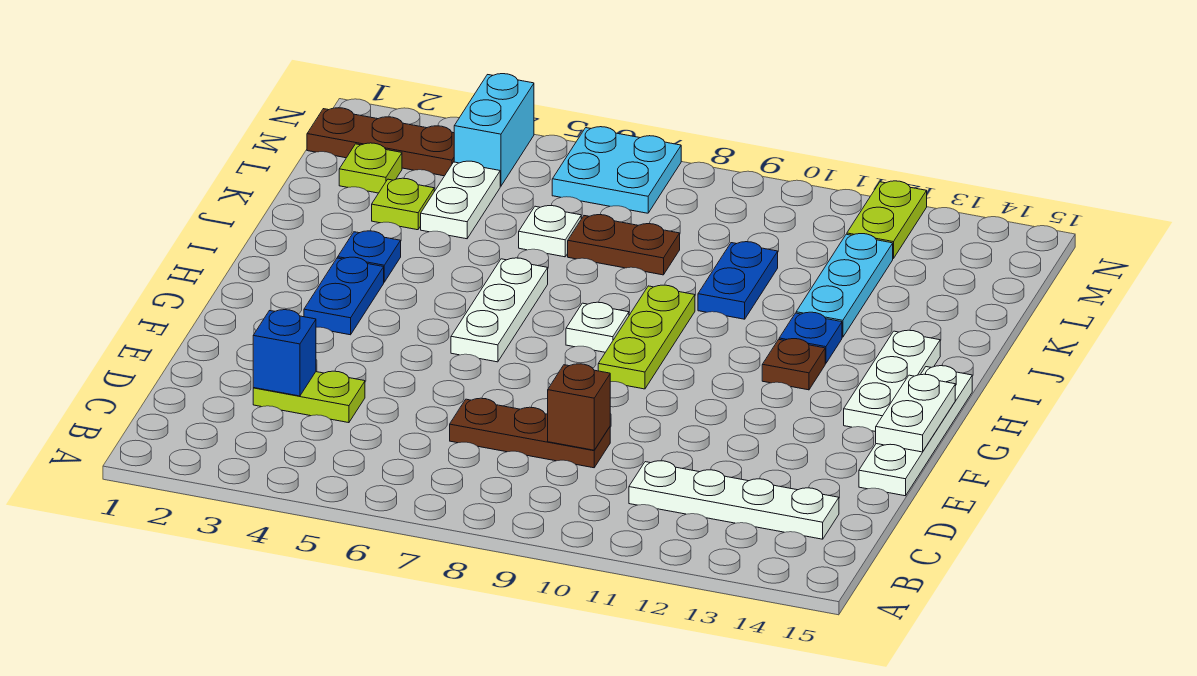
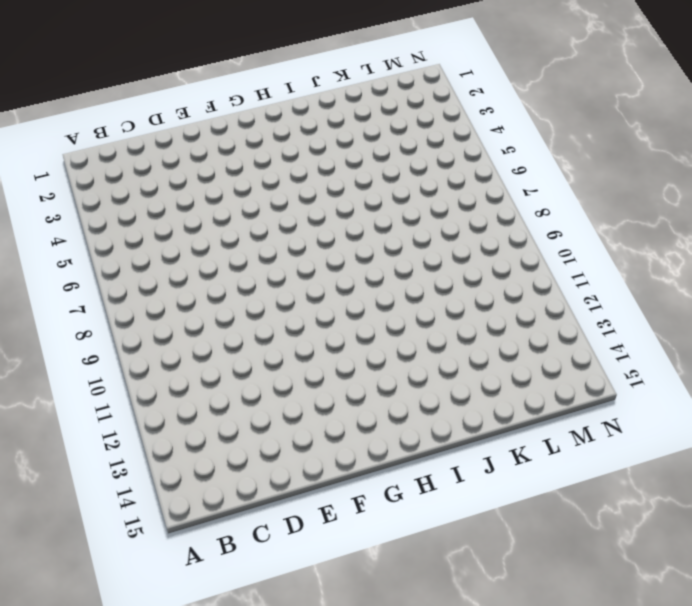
none -> white plate C11:C14 level 1
none -> lime plate D3:D4 level 1
none -> brown plate D7:D9 level 1

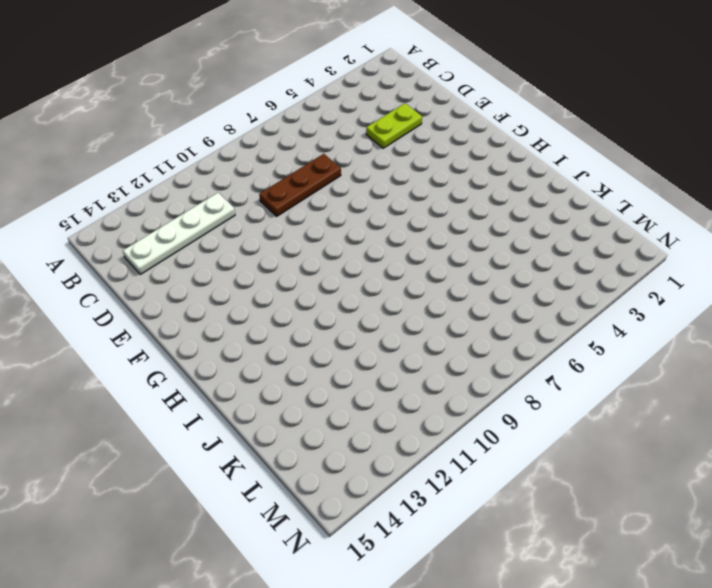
none -> white plate E15:H15 level 1
none -> blue plate G3:H3 level 1
none -> white plate G6:I6 level 1

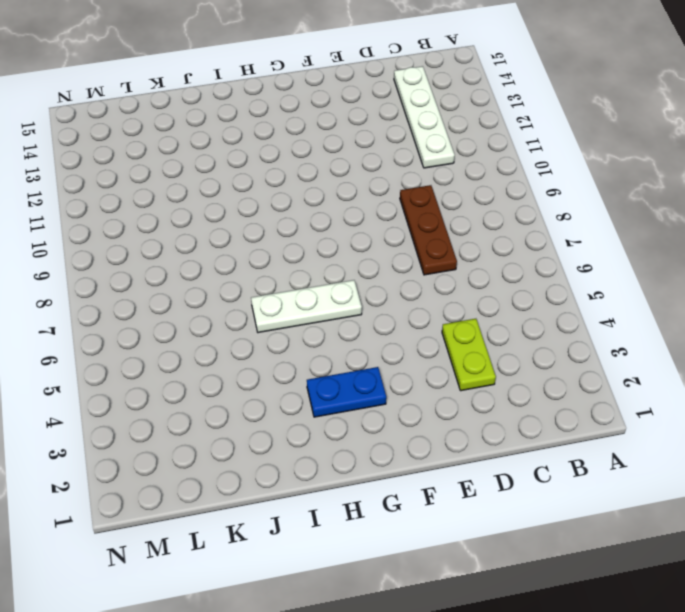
none -> white plate E15:H15 level 1
none -> lime plate G9:I9 level 1
none -> white plate G14:I14 level 1

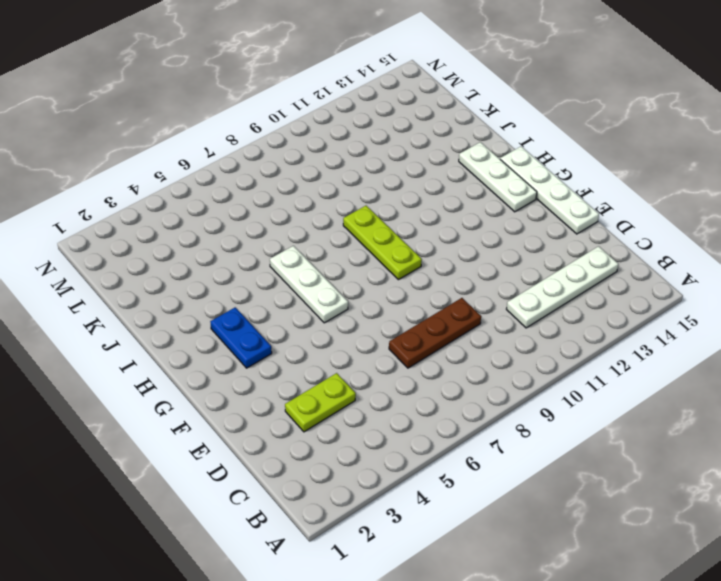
none -> white plate H8 level 1
none -> brown plate H12 level 1
none -> blue plate I3 level 1

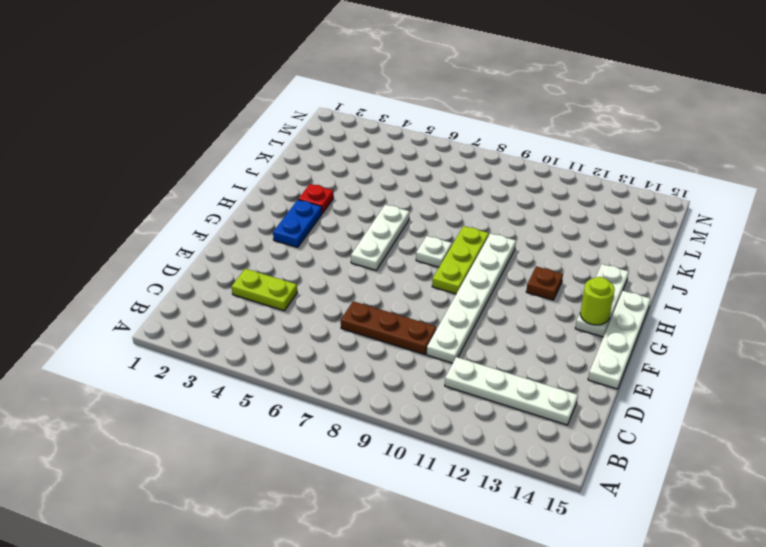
white plate D10:I10 level 1 -> none
lime round brick G14 level 2 -> none
red plate I3 level 1 -> blue plate I3 level 1
none -> blue plate I12 level 1
none -> blue plate J10:K10 level 1
none -> cyan plate J12:L12 level 1

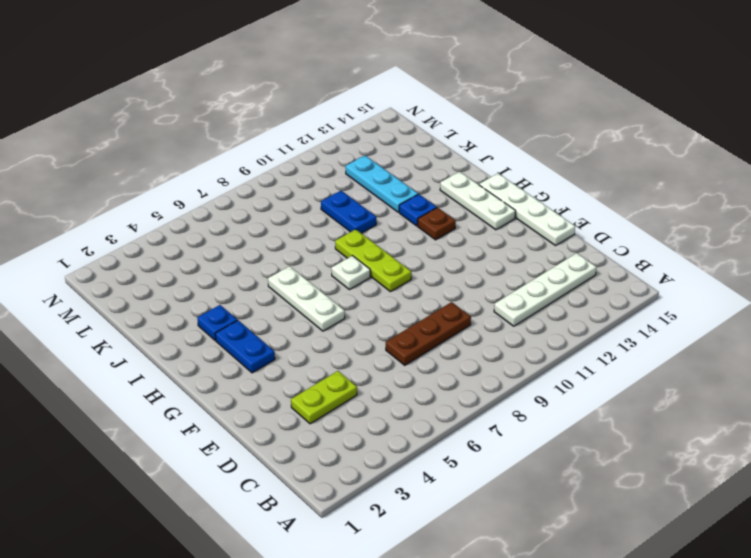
none -> lime plate K3 level 1
none -> white plate K4:L4 level 1
none -> white plate K6 level 1

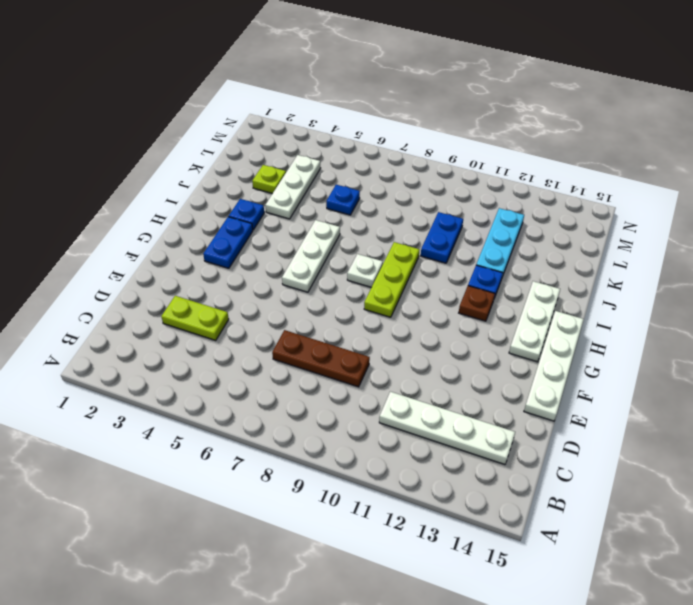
white plate J4:L4 level 1 -> white plate K4:L4 level 1
blue plate K6 level 1 -> white plate K6 level 1
none -> brown plate K7:K8 level 1
none -> lime plate L2 level 1
none -> brown plate M1:M3 level 1

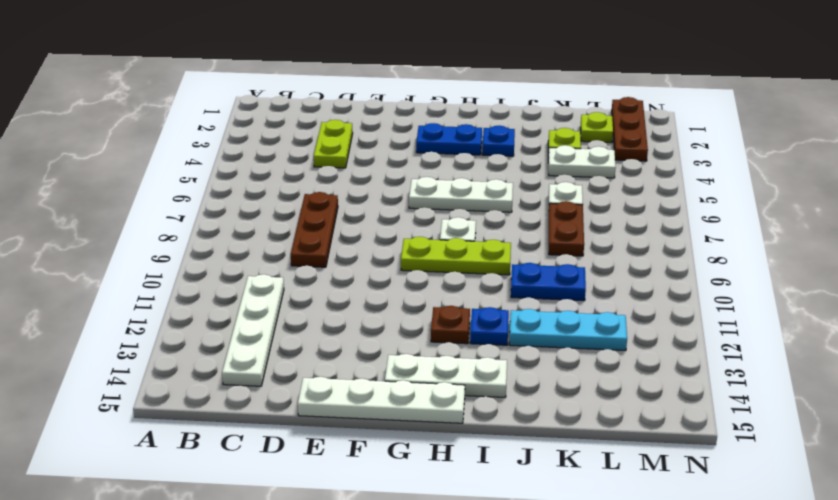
none -> cyan brick M4:N4 level 1
none -> cyan plate M6:N7 level 1
none -> lime plate M12:N12 level 1

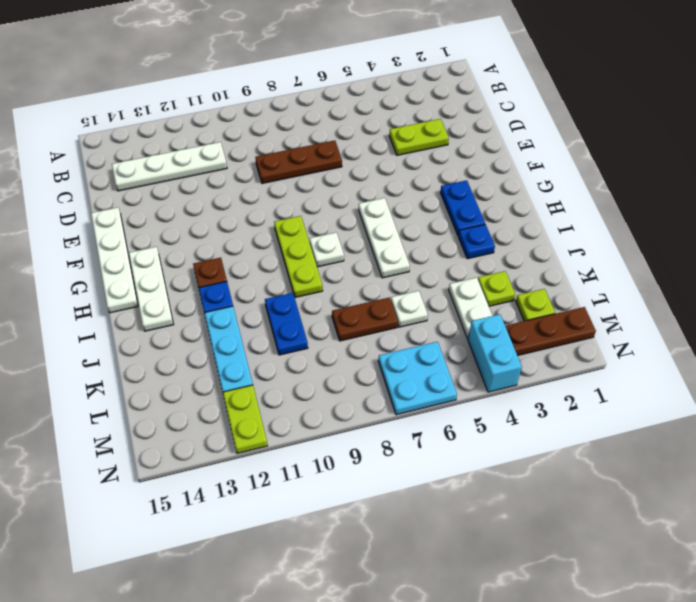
none -> blue brick D3 level 2
none -> brown brick D9 level 2
none -> white plate F15:G15 level 2

